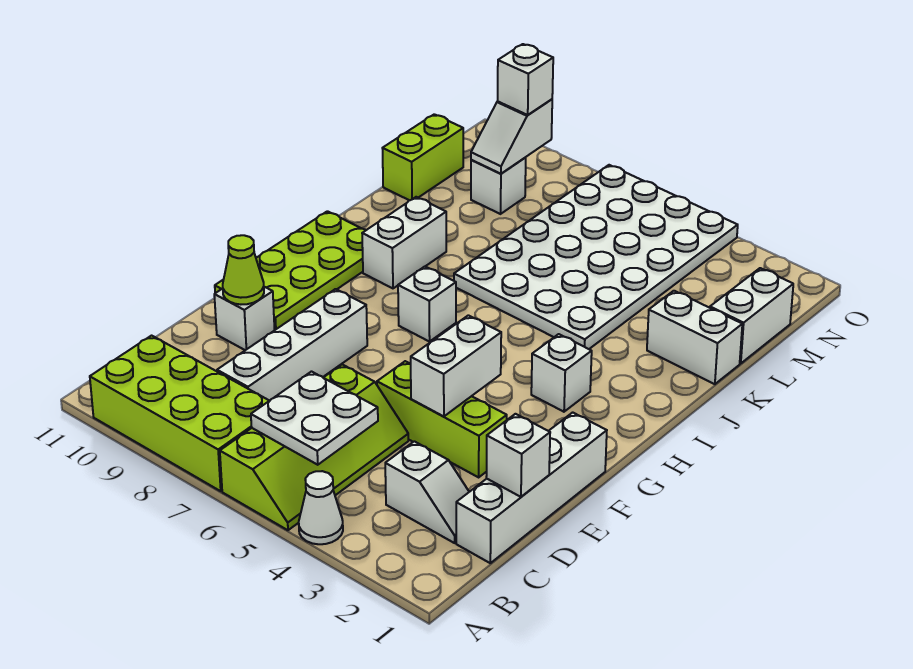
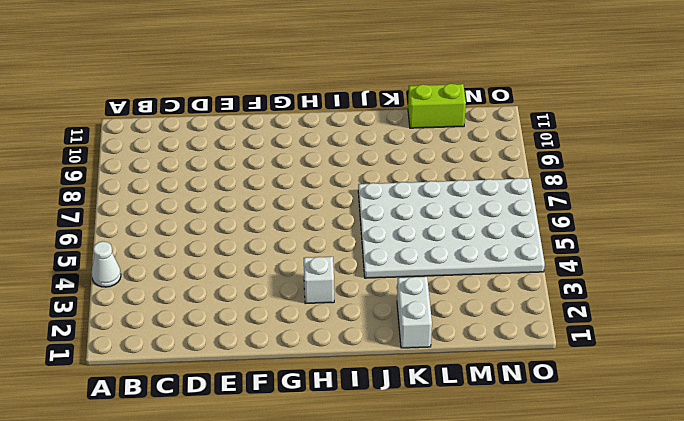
none -> lime slope A5:D6 level 1 top 6
none -> lime brick A7:B10 level 1
none -> white brick C1:F1 level 1

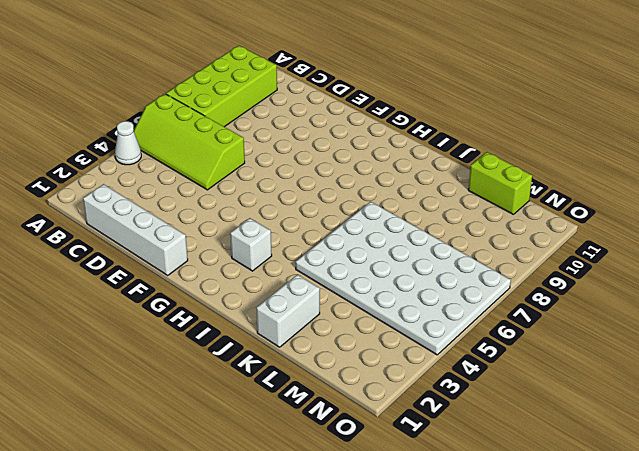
none -> white slope C2:C3 level 1 top 3
none -> white brick C8:F8 level 1
none -> lime brick E3:E5 level 1

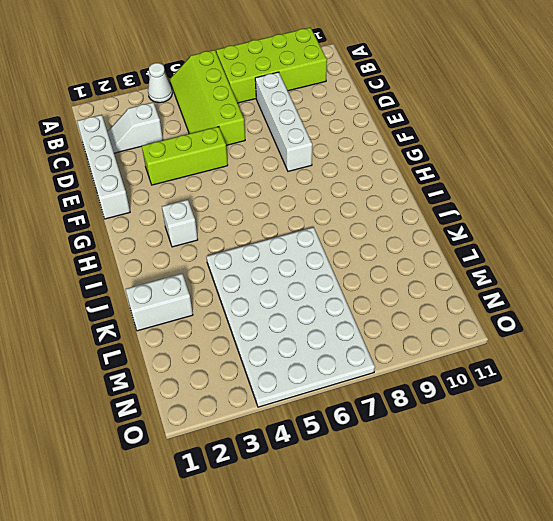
none -> white brick E10 level 1
none -> lime plate F10:I11 level 1
none -> white brick H7 level 1

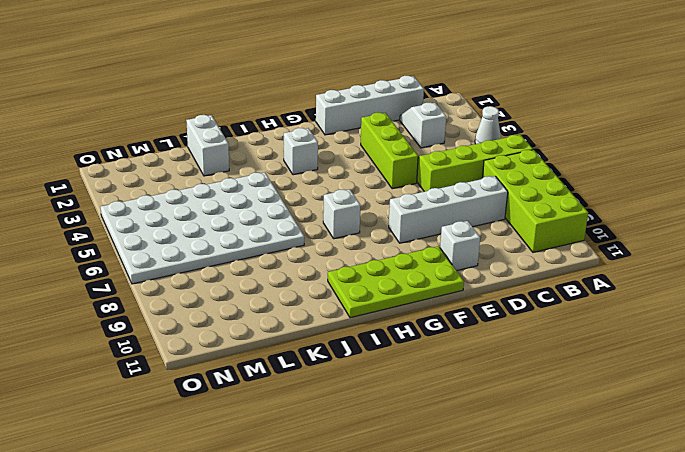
none -> white brick I9:J9 level 1
none -> white brick L1:M1 level 1
none -> lime brick L11:M11 level 1

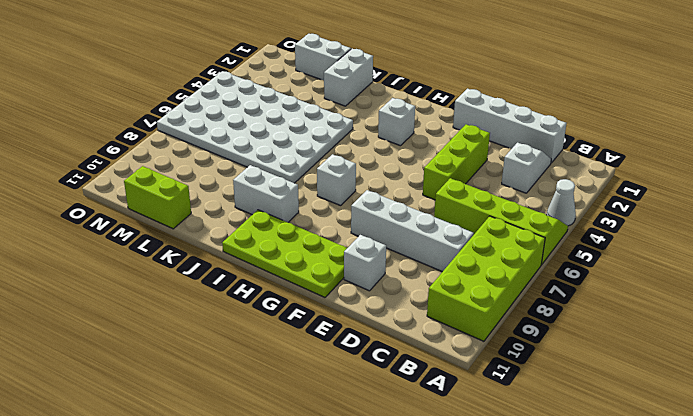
none -> white brick M9 level 1
none -> white plate B5:C6 level 2
none -> white brick D1 level 2

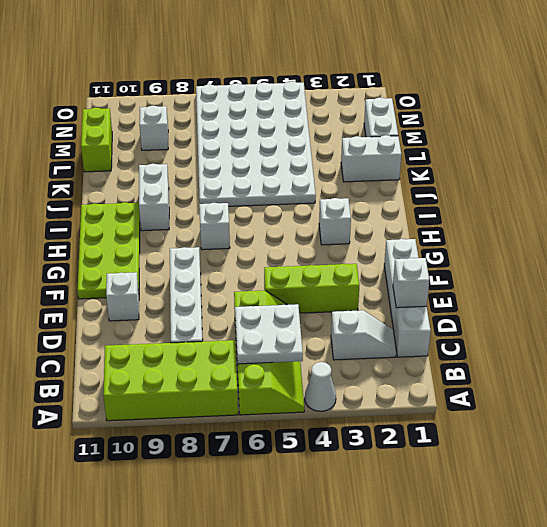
none -> white brick E4:F4 level 2
none -> lime cone E10 level 2
none -> white slope M9:N9 level 2 top N

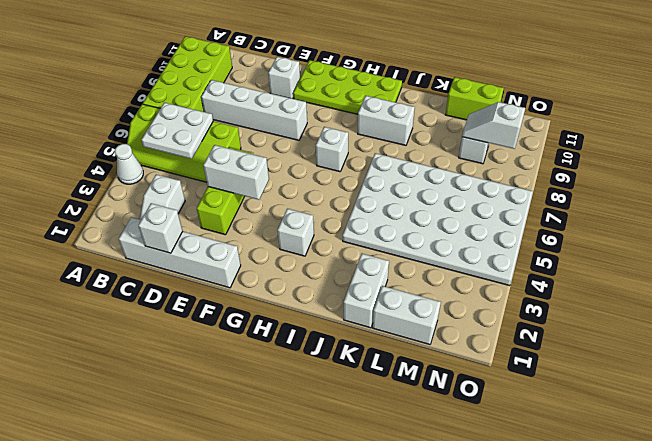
none -> lime cone E10 level 2
none -> white brick N9 level 3

